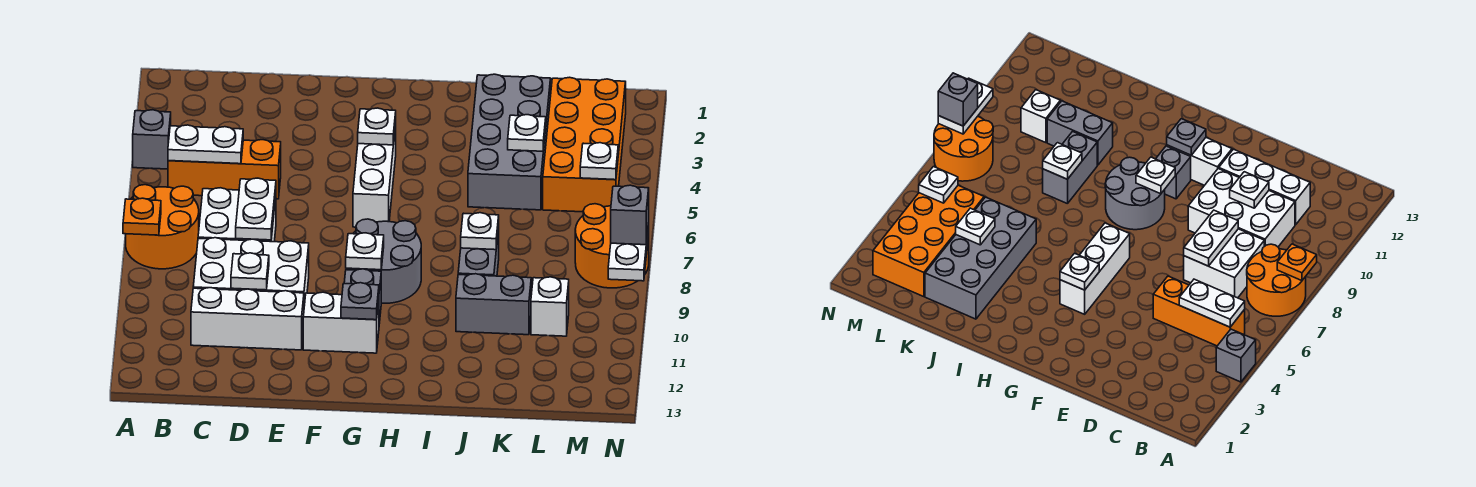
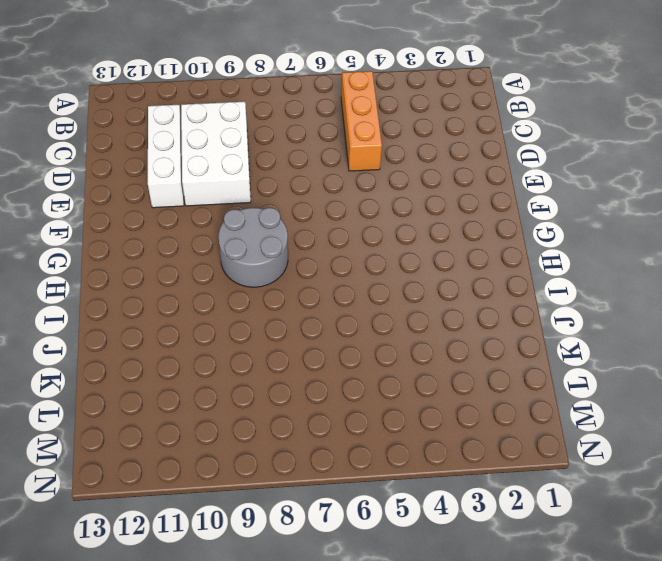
none -> grey brick A4 level 1
none -> orange round brick A7:B8 level 1
none -> white brick C7:D8 level 1

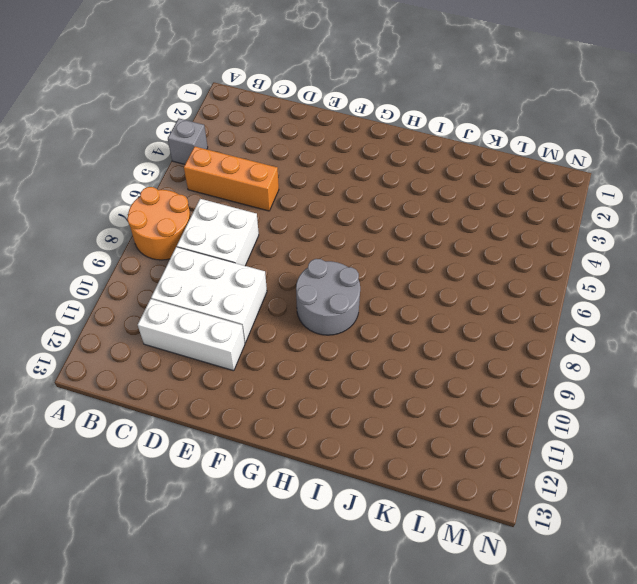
none -> white brick F11:G11 level 1
none -> white brick G4:G6 level 1
none -> grey brick G10 level 1

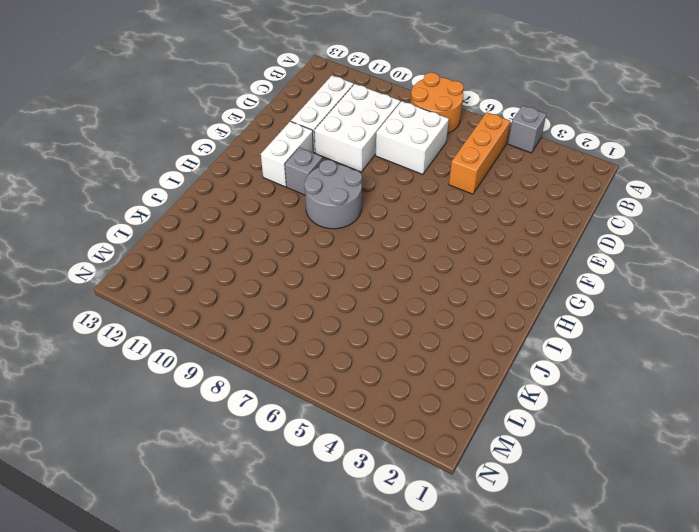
none -> white brick G4:G6 level 1
none -> grey brick J2:K5 level 1
none -> grey brick J8:J9 level 1

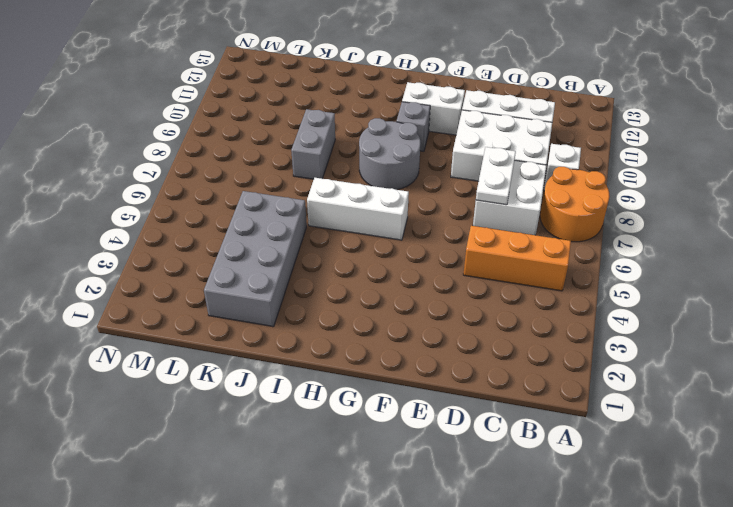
white brick B9 level 1 -> white brick L10 level 1
white brick G6:I6 level 1 -> white brick G4:G6 level 1
none -> grey brick A4 level 1
none -> grey brick J10:K10 level 1
none -> orange brick L2:M5 level 1

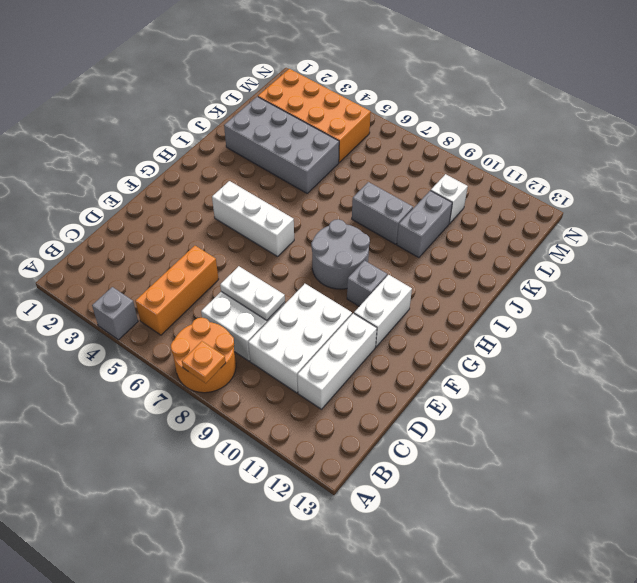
none -> orange round brick M7:N8 level 1
none -> white plate B5:C5 level 2
none -> white plate D10 level 2

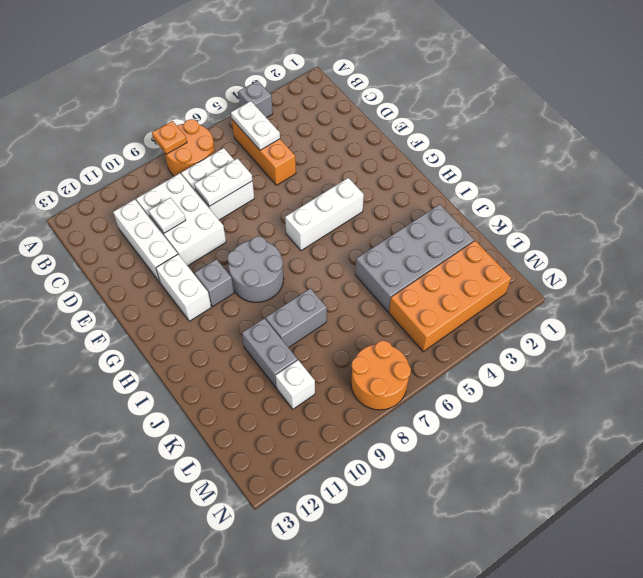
none -> white plate G4 level 2
none -> white plate G9 level 2
none -> grey plate G11 level 2

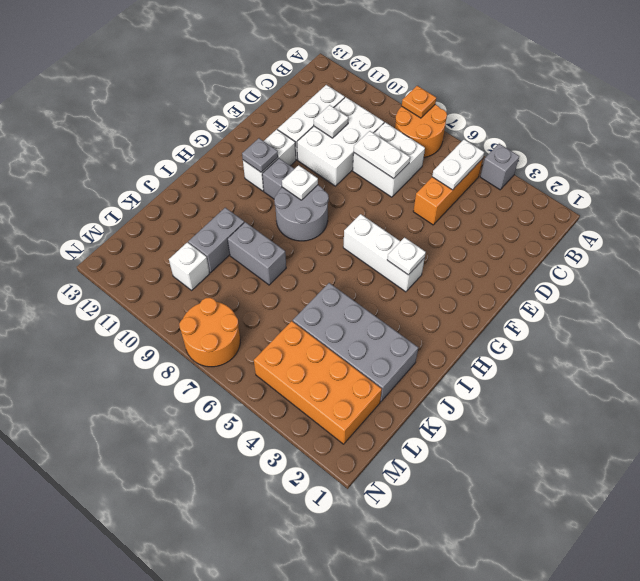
none -> white plate J8 level 2
none -> white plate K4 level 2
none -> white plate M5 level 2

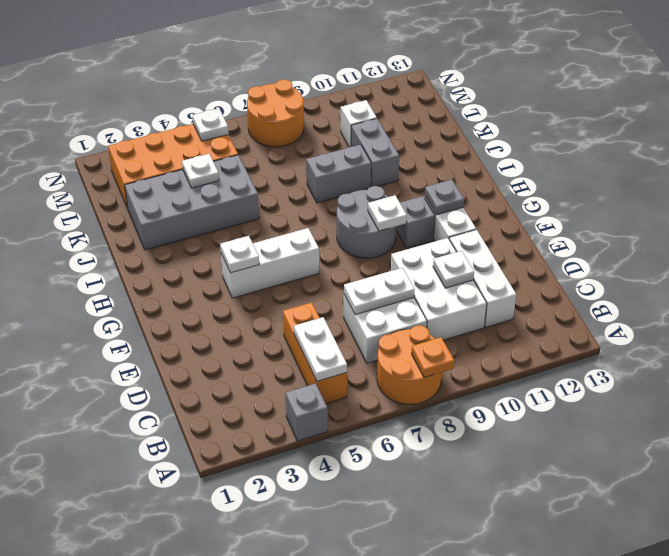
none -> white plate J8 level 2
none -> white plate N8:N9 level 2
none -> grey brick N8 level 3

